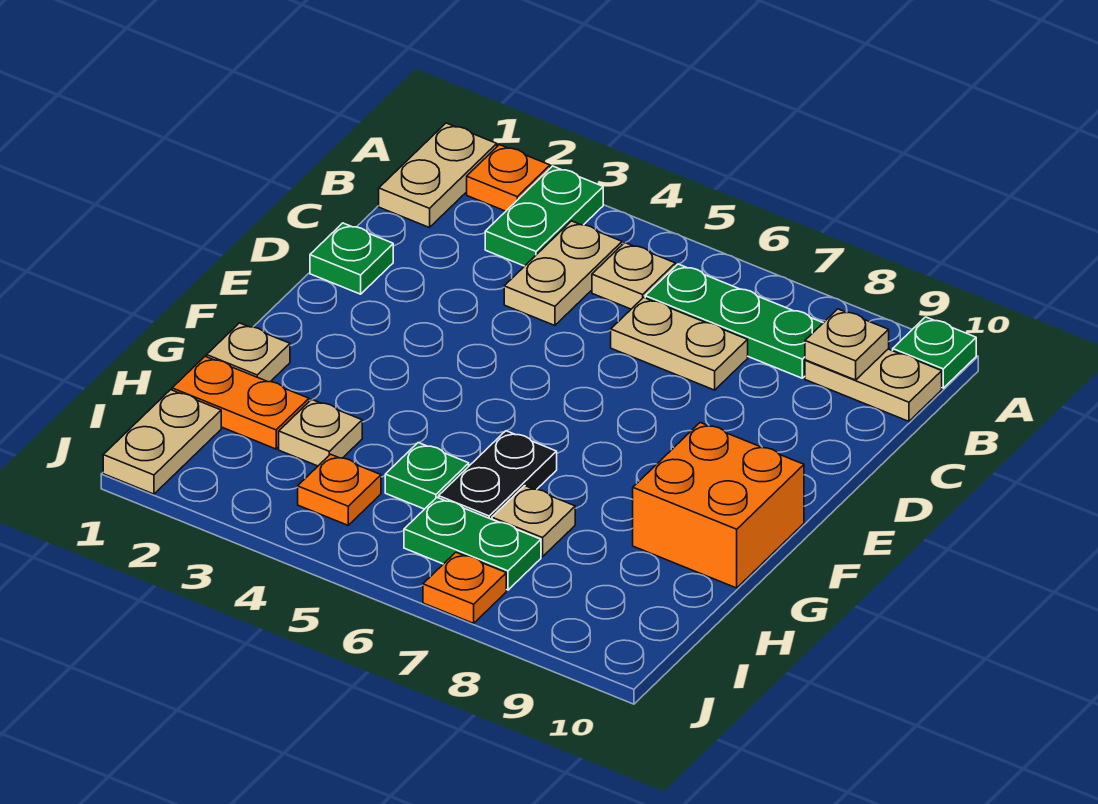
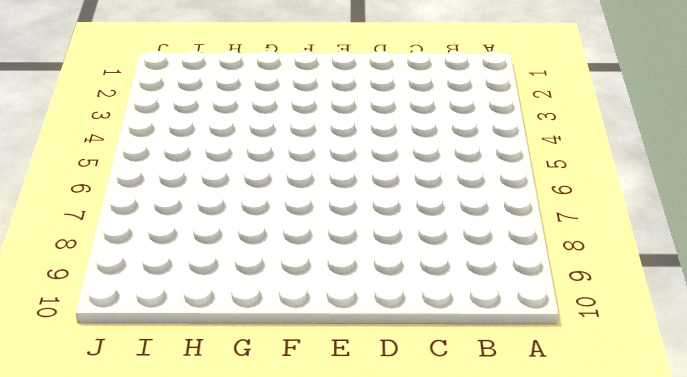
none -> tan plate A1:B1 level 1
none -> orange plate A2 level 1
none -> green plate A3:B3 level 1

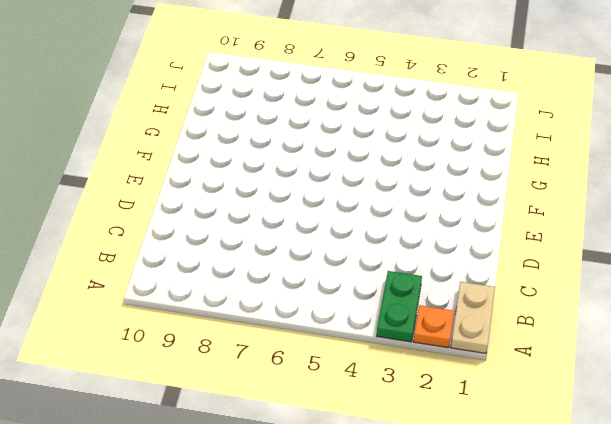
none -> green plate A10 level 1
none -> tan plate B4:C4 level 1
none -> tan plate B5 level 1

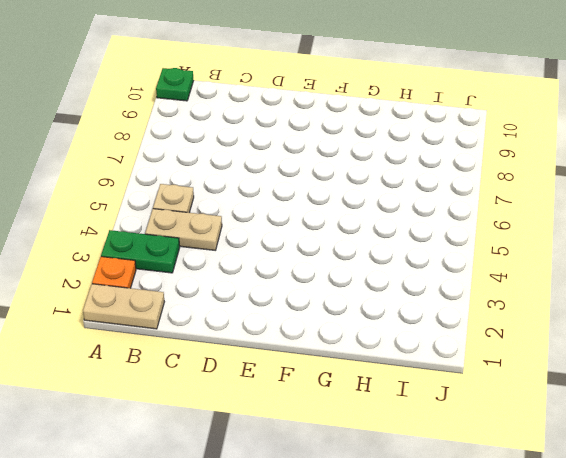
none -> green plate B6:B8 level 1
none -> tan plate B9:B10 level 1
none -> tan plate C6:C7 level 1

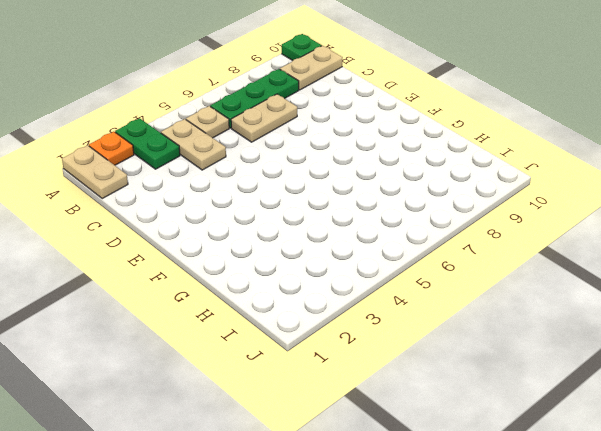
none -> green plate D1 level 1
none -> orange brick F9:G10 level 1
none -> tan plate G1 level 1

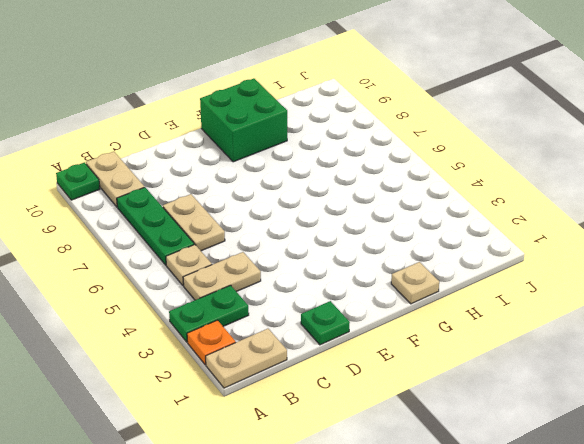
green brick F9:G10 level 1 -> orange brick F9:G10 level 1
none -> black plate G6:H6 level 1
none -> orange plate H1:H2 level 1
none -> tan plate H3 level 1

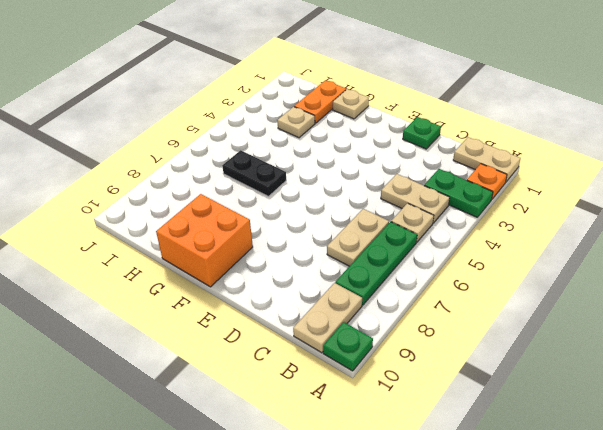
none -> green plate H5 level 1
none -> tan plate H7 level 1
none -> tan plate I1:J1 level 1

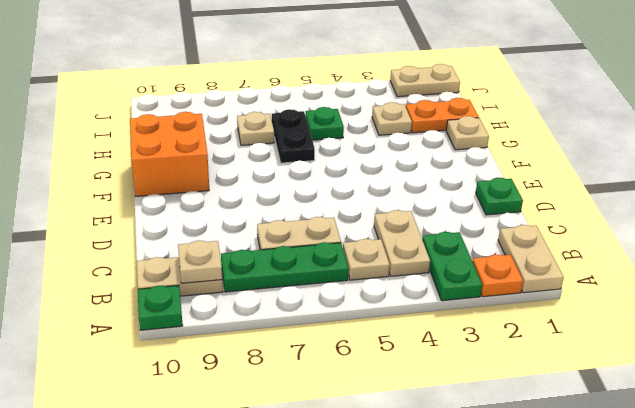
tan plate J1:J2 level 1 -> tan plate I1:J1 level 1
none -> orange plate I4 level 1
none -> green plate I6:I7 level 1
none -> orange plate J7 level 1

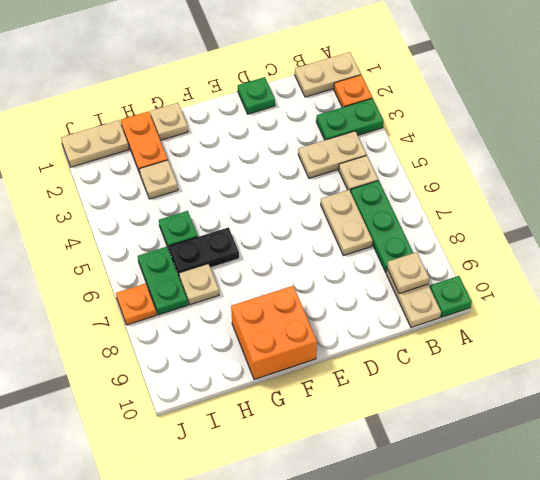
none -> orange plate I4 level 1

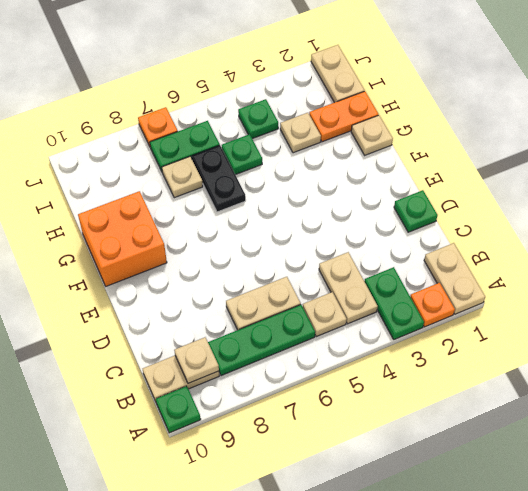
green plate I4 level 1 -> orange plate I4 level 1

